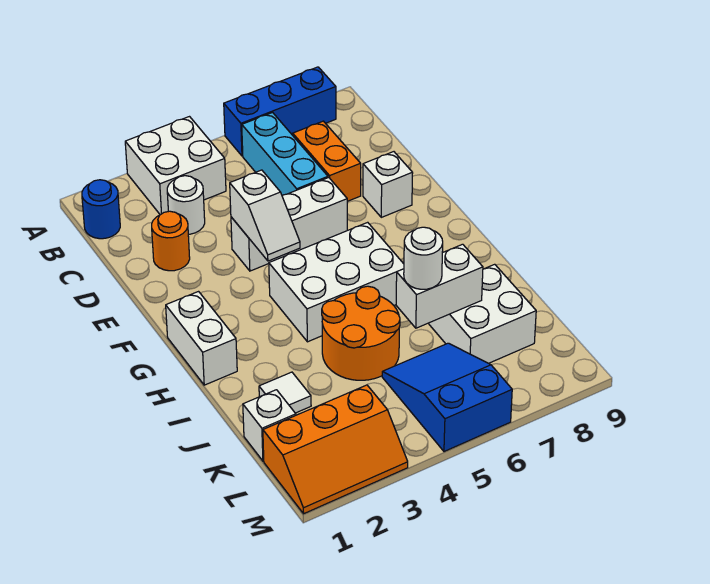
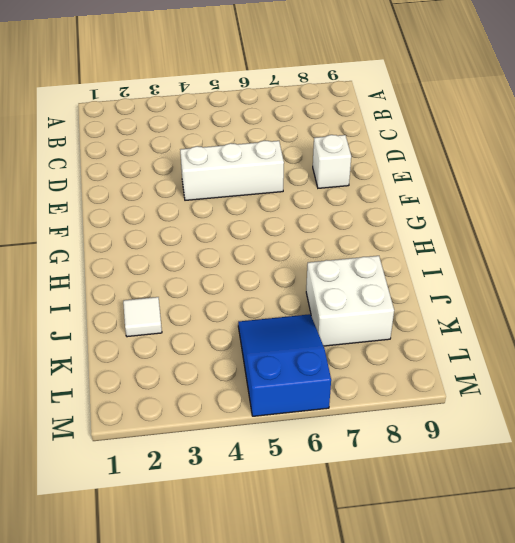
none -> white brick A3:B4 level 1
none -> blue brick A6:A8 level 1
none -> blue round brick B1 level 1

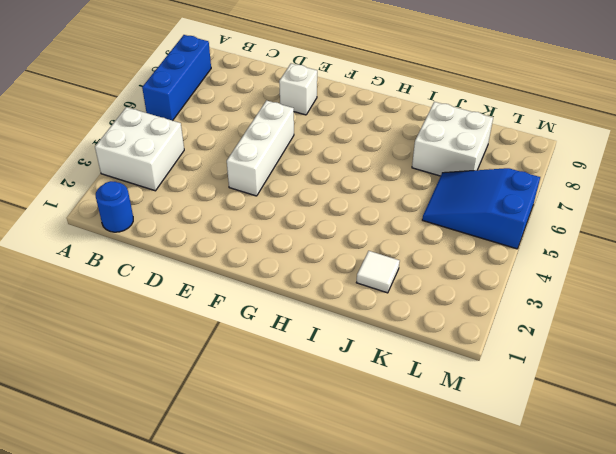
none -> cyan brick B6:D6 level 1
none -> white round brick C3 level 1
none -> orange brick C7:D7 level 1

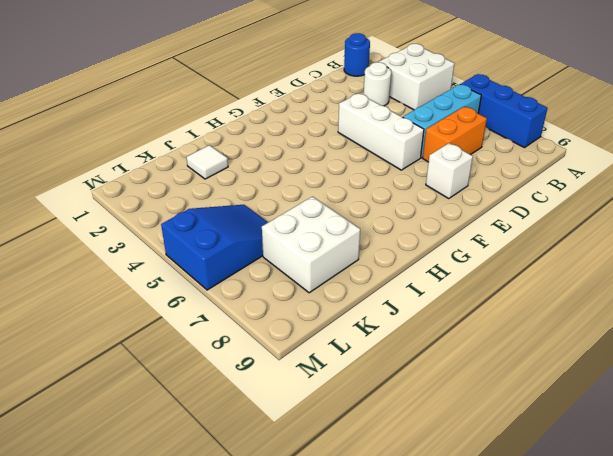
none -> orange round brick D2 level 1
none -> white brick G1:H1 level 1
none -> white brick G4:H6 level 1

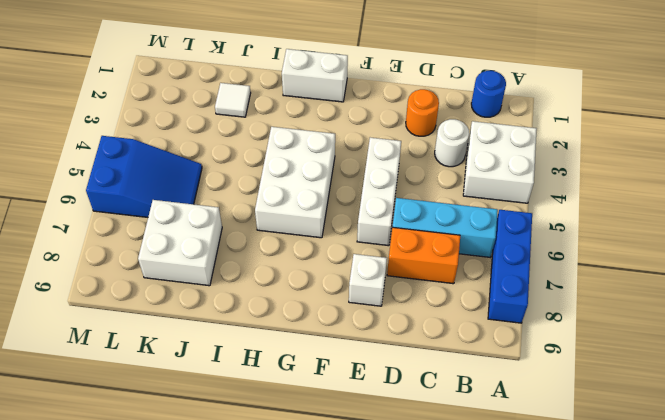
none -> orange round brick I4:J5 level 1
none -> white brick K1 level 1
none -> orange slope L1:M3 level 1 top L

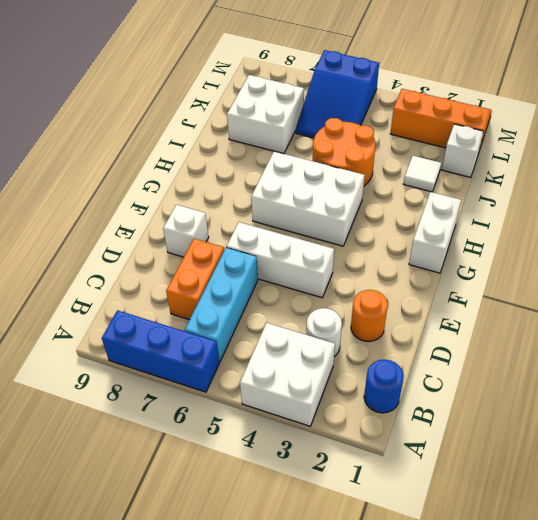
none -> white slope E4:F4 level 2 top E
none -> white brick J6:J7 level 2
none -> white round brick J6 level 3

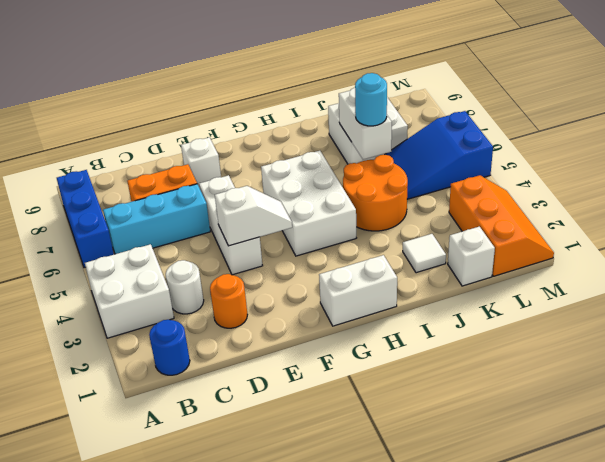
cyan round brick J6 level 3 -> white round brick J6 level 3

